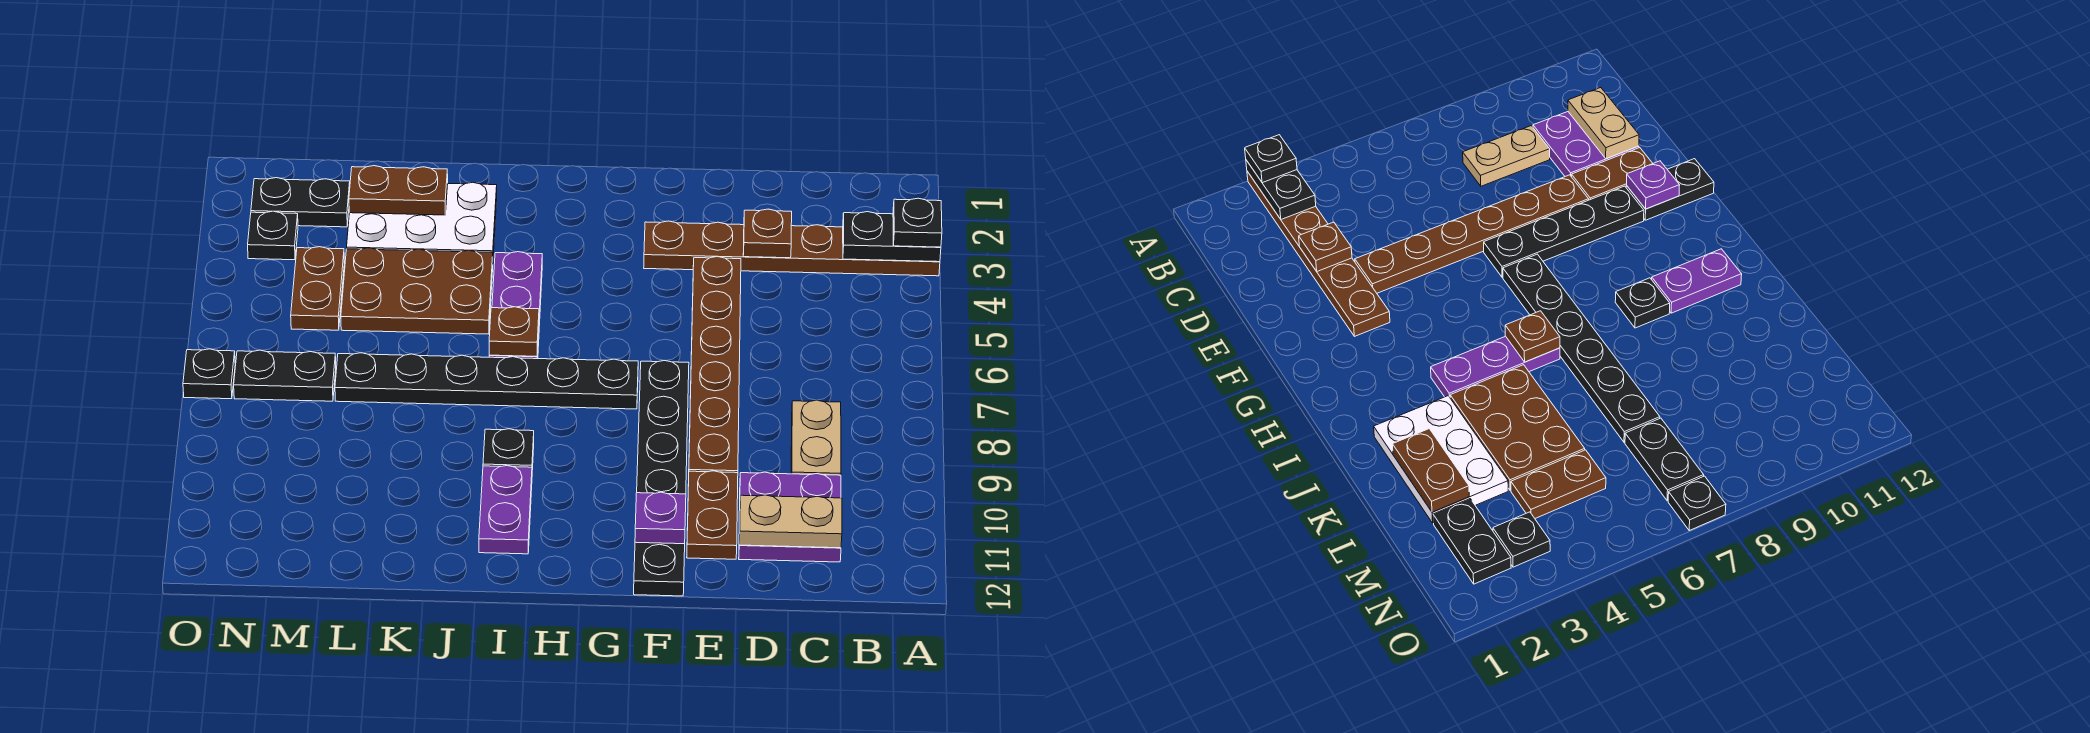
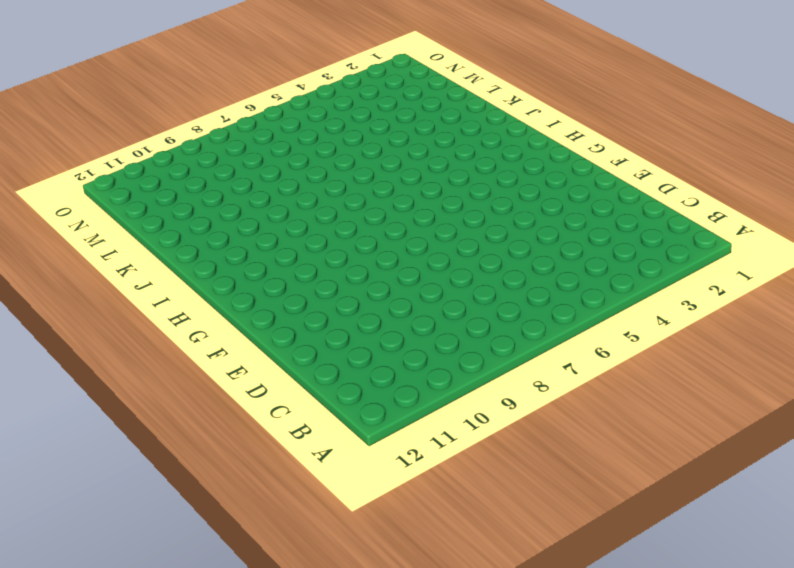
none -> brown plate A3:F3 level 1
none -> tan plate C8:C9 level 1
none -> purple plate C10:D11 level 1

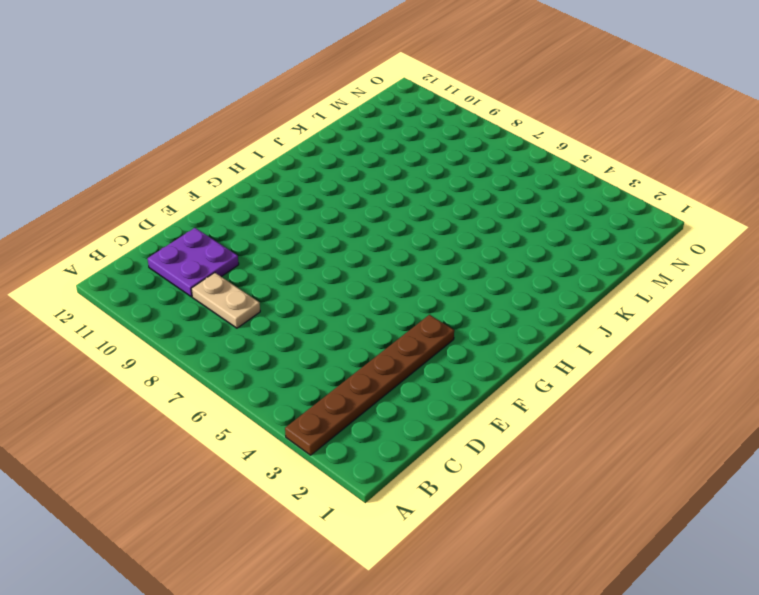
none -> brown plate E4:E9 level 1
none -> brown plate E10:E11 level 1
none -> black plate F7:F10 level 1

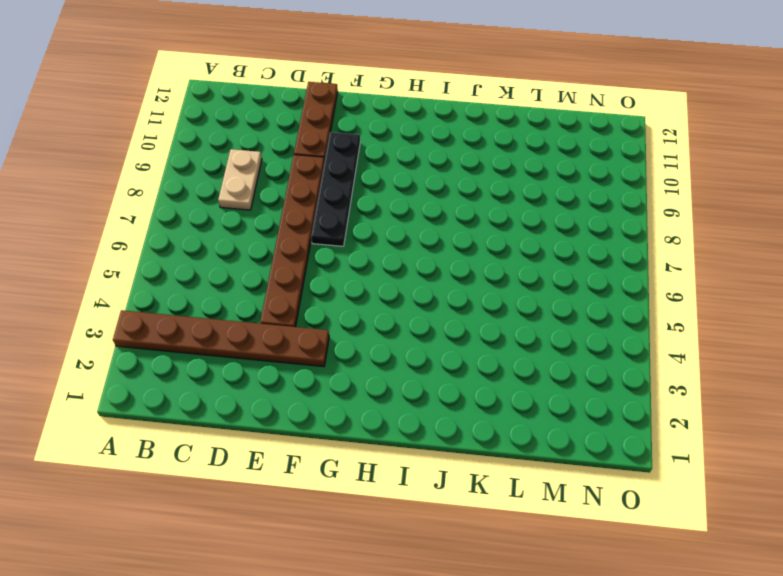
brown plate E10:E12 level 1 -> brown plate E10:E11 level 1
none -> purple plate C10:D11 level 1
none -> black plate F11:F12 level 1
none -> black plate G7:L7 level 1

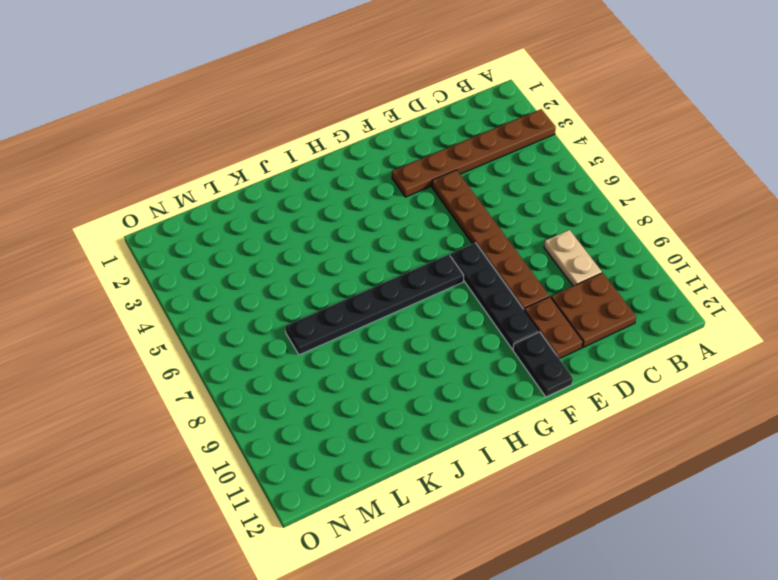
brown plate C10:D11 level 1 -> purple plate C10:D11 level 1
none -> purple plate I4:I6 level 1
none -> black plate I9 level 1
none -> purple plate I10:I11 level 1

